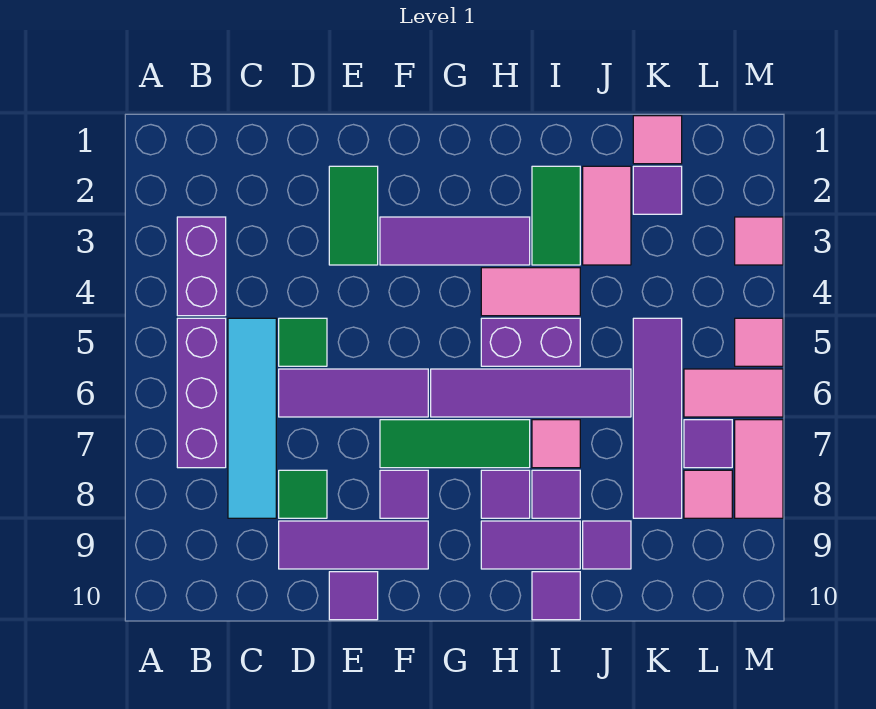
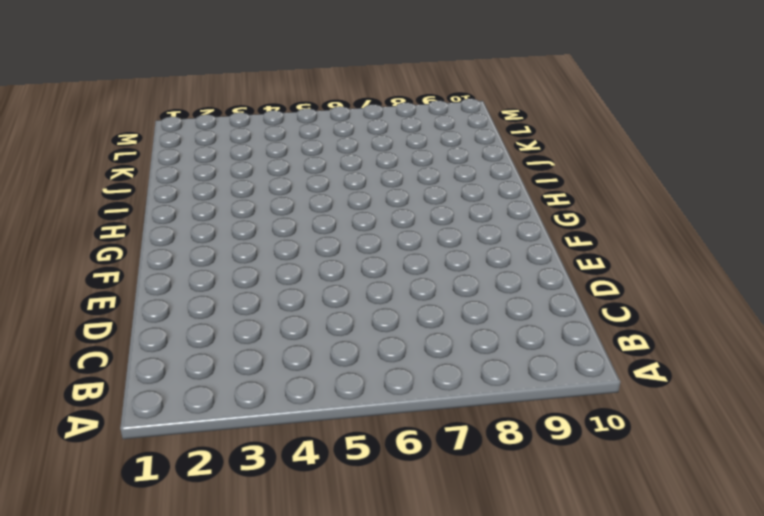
none -> purple brick B3:B4 level 1
none -> purple brick B5:B7 level 1
none -> cyan tile C5:C8 level 1
none -> green tile D5 level 1

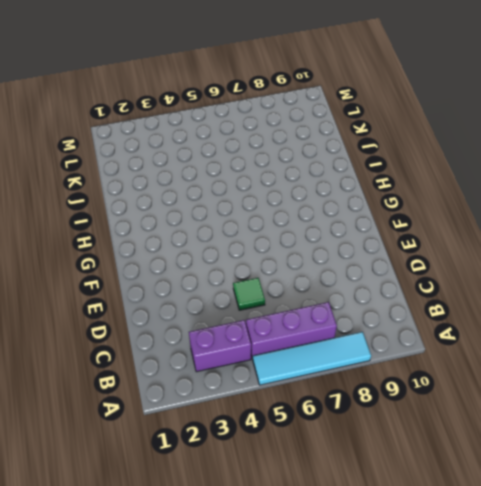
cyan tile A5:A8 level 1 -> cyan tile C5:C8 level 1
none -> purple tile D6:F6 level 1
none -> green tile D8 level 1
none -> purple tile D9:F9 level 1
none -> green tile E2:E3 level 1

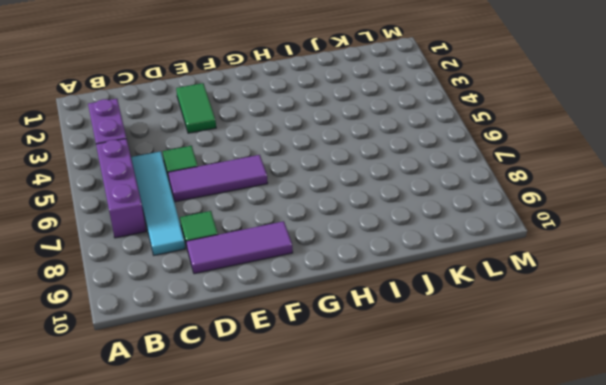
none -> purple tile E10 level 1
none -> purple tile F3:H3 level 1
none -> green tile F7:H7 level 1
none -> purple tile F8 level 1

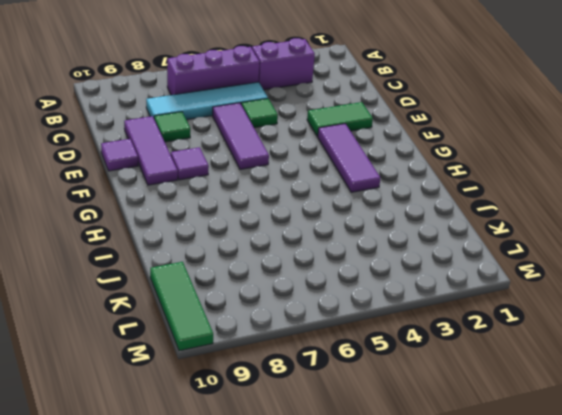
green tile K10:M10 level 1 -> green tile F7:H7 level 1
none -> purple tile G6:J6 level 1
none -> pink tile H4:I4 level 1
none -> purple brick H5:I5 level 1
none -> purple tile H8 level 1

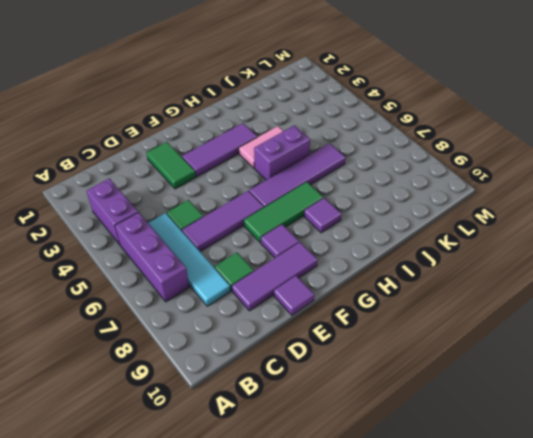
none -> purple tile H9:I9 level 1
none -> green tile I2:I3 level 1
none -> pink tile I7 level 1
none -> purple tile I8 level 1

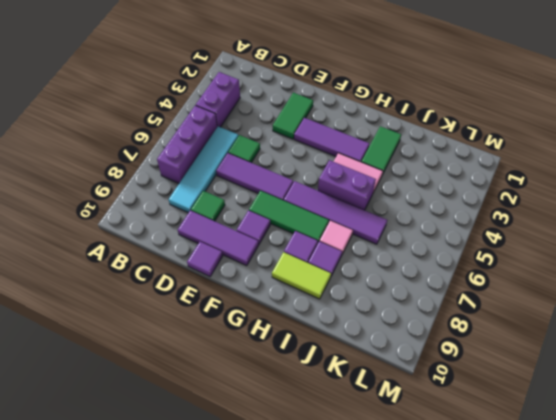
lime tile H9:I9 level 1 -> purple tile H9:I9 level 1
none -> purple tile I10 level 1
none -> pink tile J2:J3 level 1
none -> purple tile J9 level 1
none -> pink tile K1 level 1

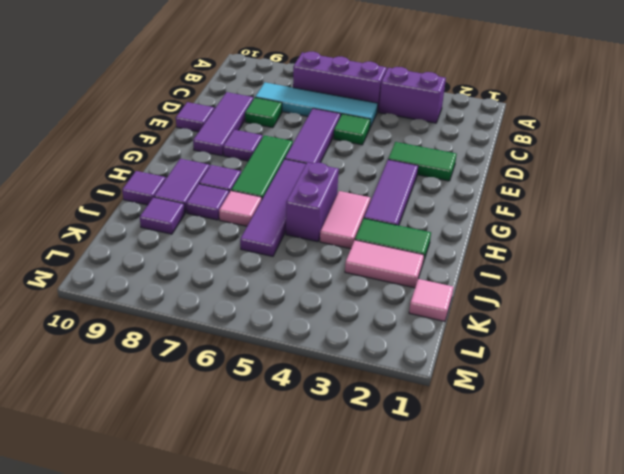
none -> purple tile K2 level 1
none -> purple tile K5:K8 level 1
none -> pink tile L6:M6 level 1
none -> purple tile L7 level 1

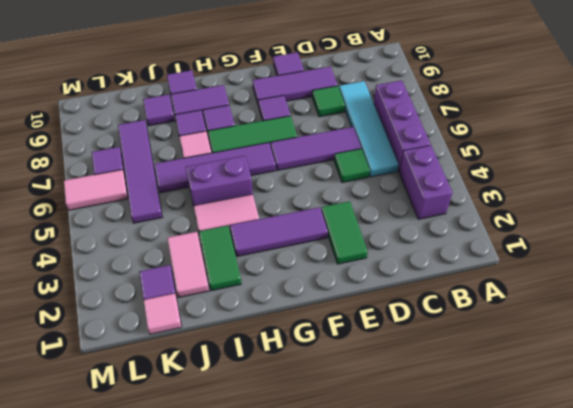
none -> pink tile L8 level 1
none -> pink tile M3 level 1
none -> pink tile M5 level 1
none -> pink tile M7:M8 level 1

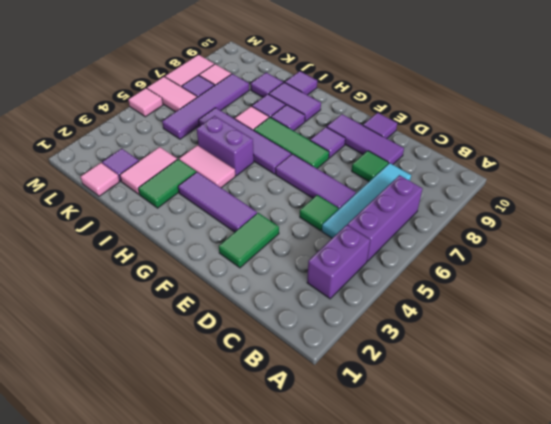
none -> pink tile M3 level 1

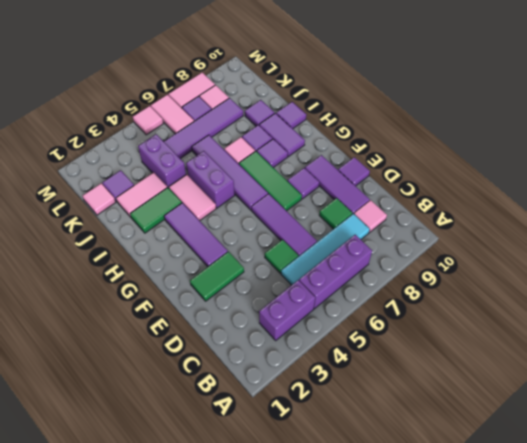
pink tile C9 level 1 -> pink tile M3 level 1
purple brick J4:K4 level 1 -> none

